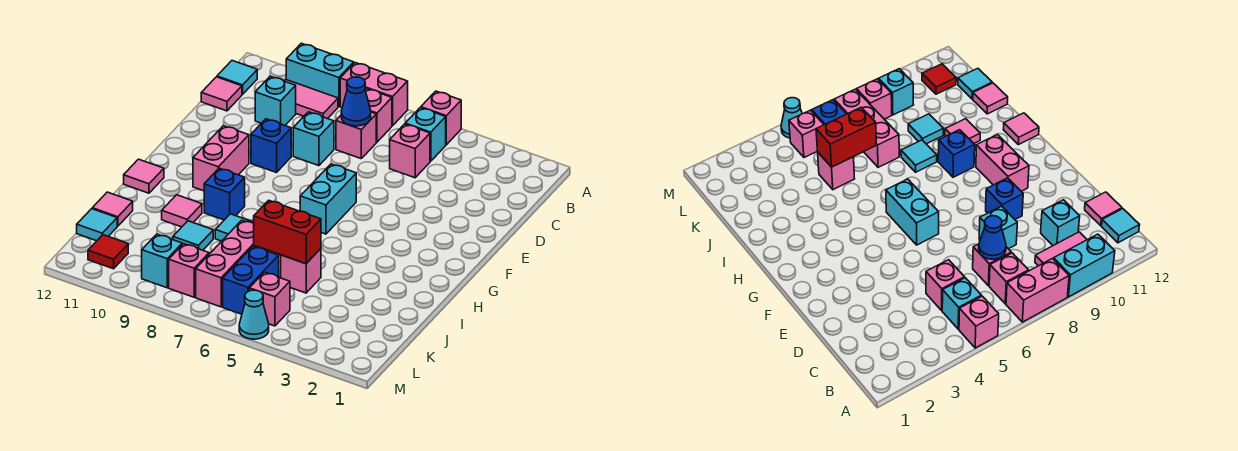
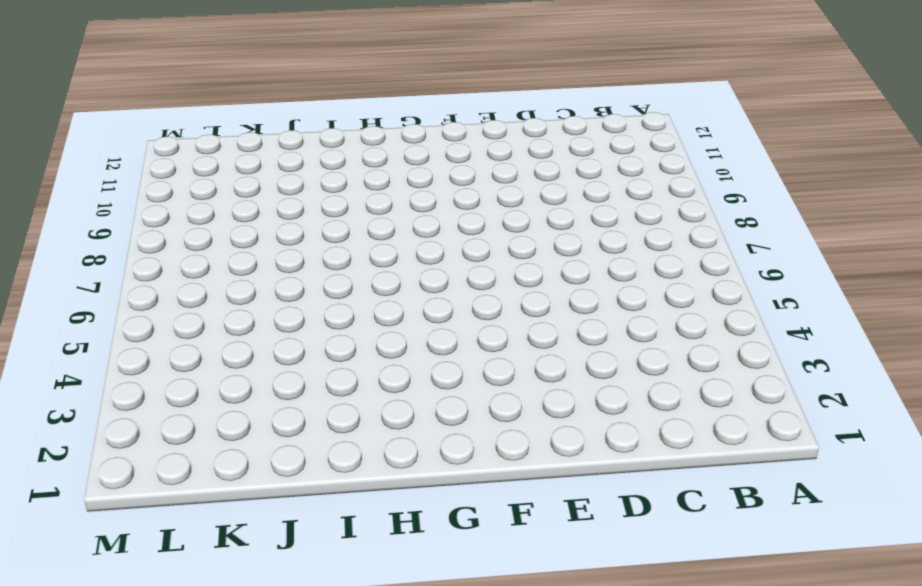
none -> pink brick A5 level 1
none -> pink brick A7:A8 level 1
none -> cyan brick A9:A10 level 1
none -> cyan brick B5 level 1

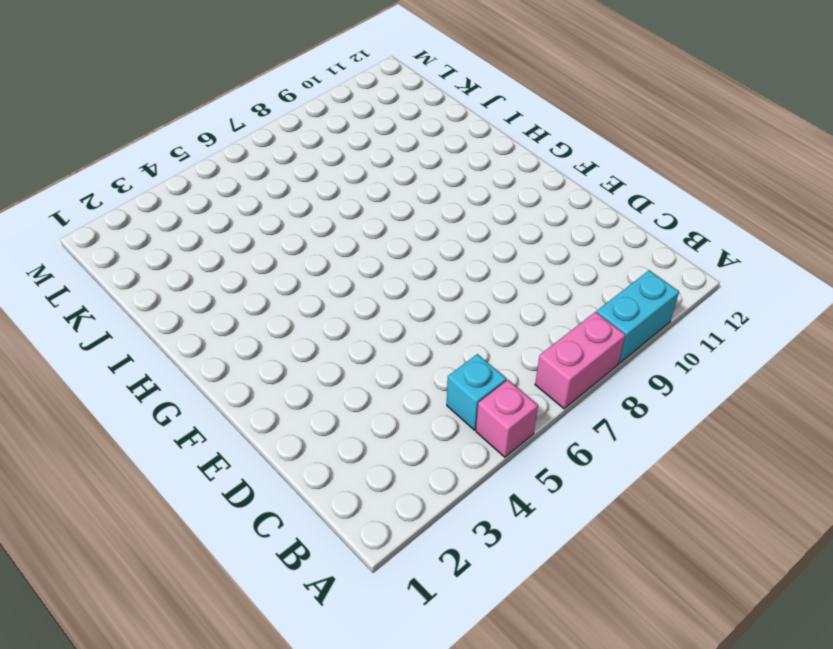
none -> pink brick B7 level 1
none -> pink tile B9:B10 level 1
none -> cyan tile B12 level 1
none -> pink brick C5 level 1

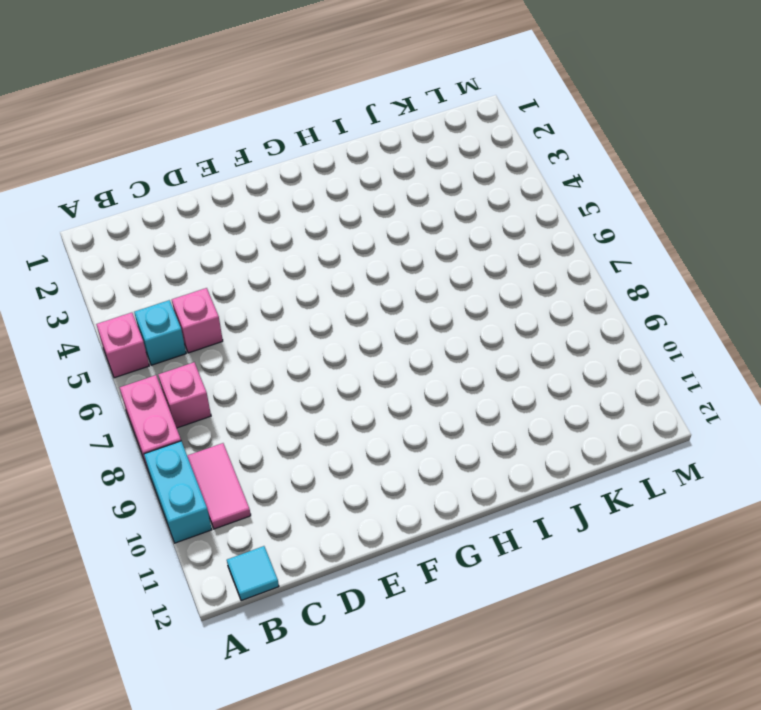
none -> pink brick C7 level 1
none -> cyan brick C10 level 1
none -> pink tile C12 level 1
none -> cyan brick D8 level 1

